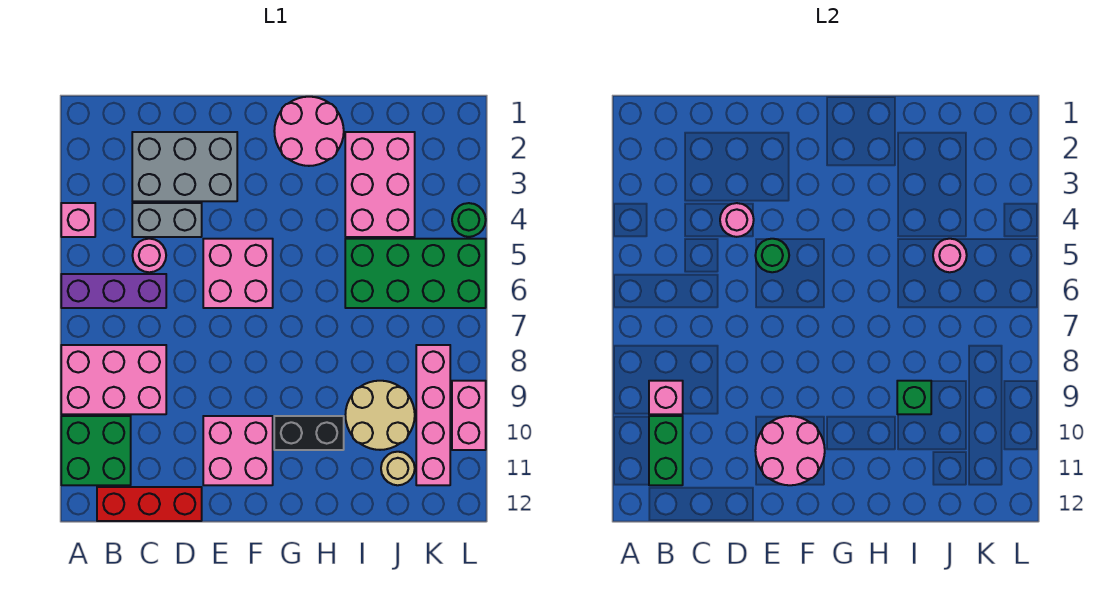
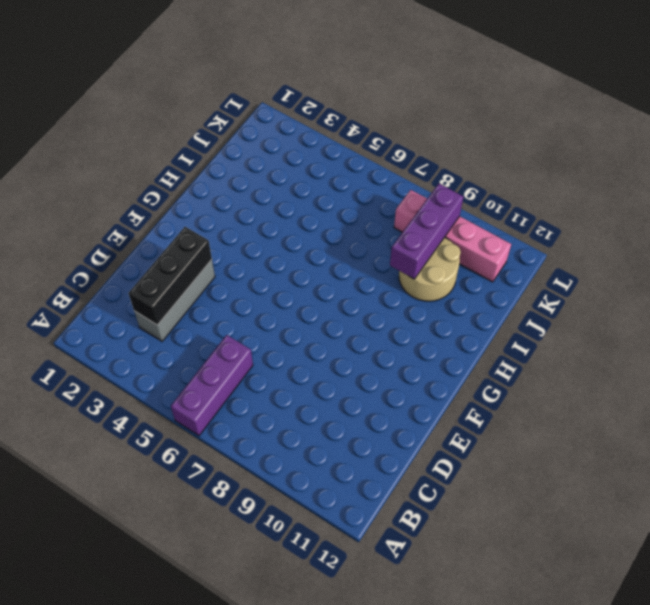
grey brick C3:E3 level 1 -> grey brick C2:E3 level 1
black brick C3:E3 level 2 -> none
purple brick I9:K9 level 2 -> green brick I9 level 2
none -> pink brick A4 level 1
none -> pink brick A8:C9 level 1
none -> green brick A10:B11 level 1

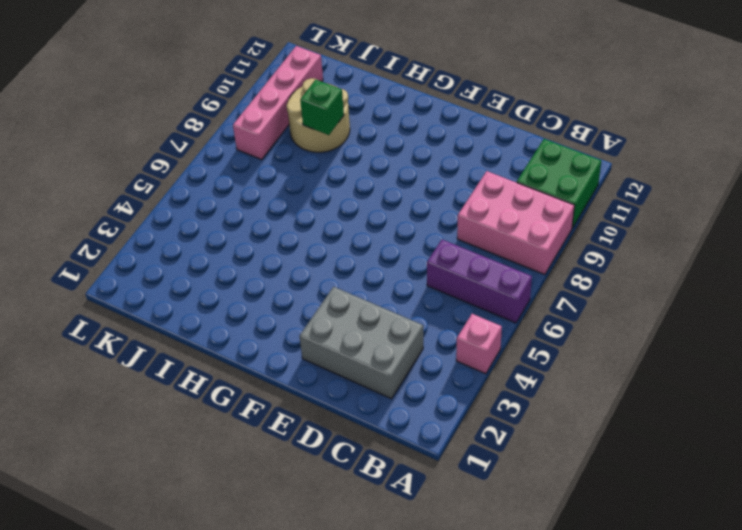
none -> red brick B12:D12 level 1
none -> grey brick C4:D4 level 1
none -> pink round brick C5 level 1

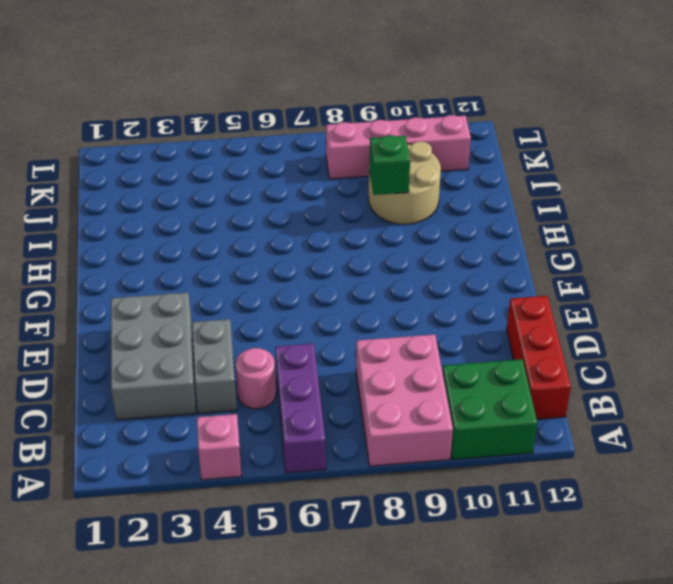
none -> pink brick E5:F6 level 1
none -> pink brick E10:F11 level 1
none -> pink round brick G1:H2 level 1

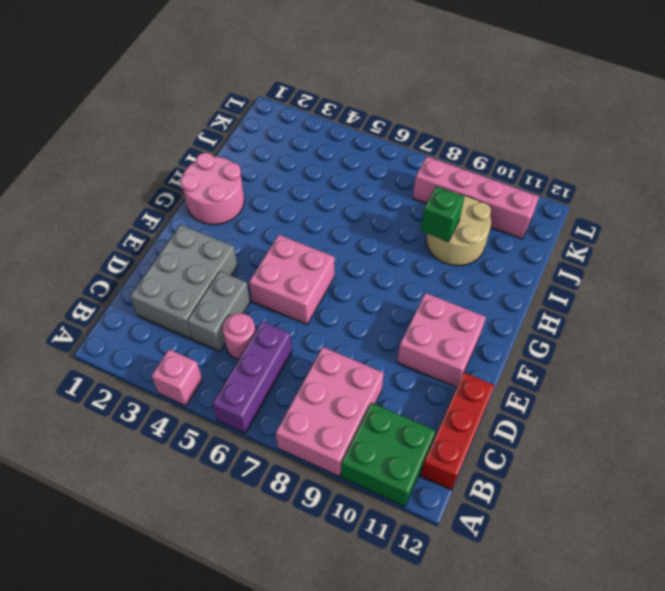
none -> black brick G10:H10 level 1
none -> pink brick I2:J4 level 1
none -> green brick I5:L6 level 1

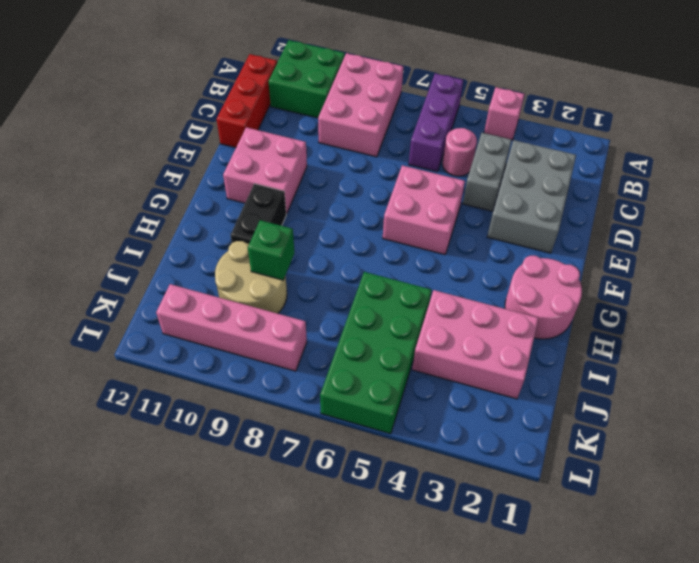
none -> tan round brick J11 level 1
none -> green round brick L4 level 1
none -> pink brick L9:L10 level 1

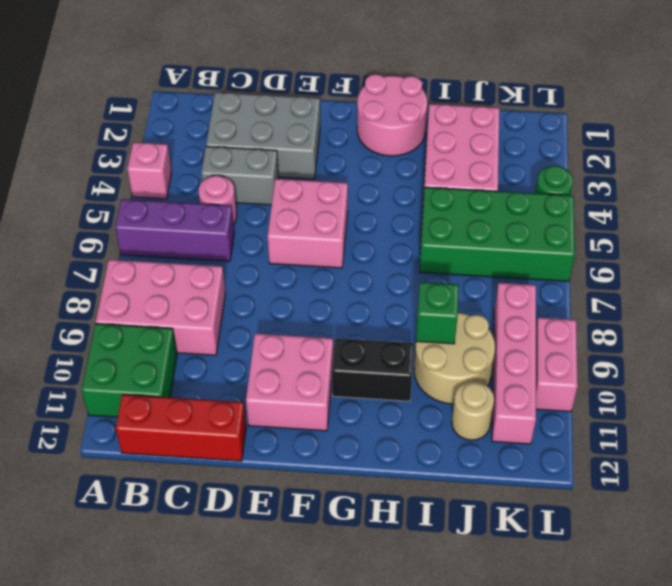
none -> pink brick B9 level 2
none -> green brick B10:B11 level 2
none -> pink round brick D4 level 2

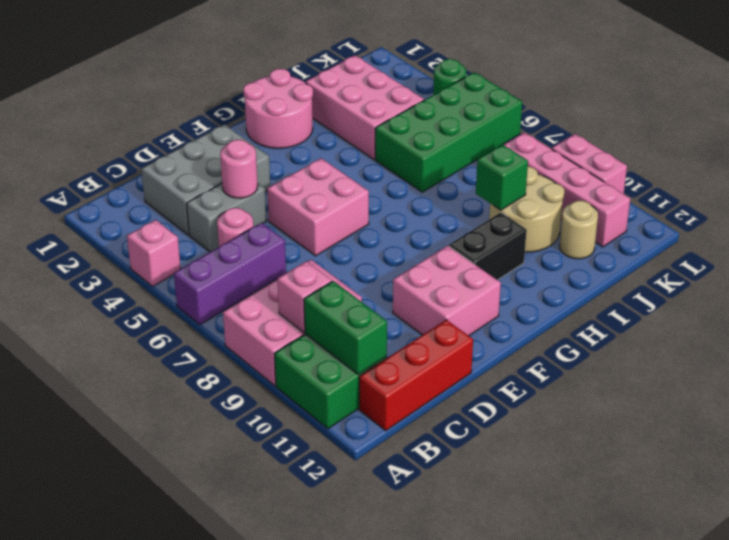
none -> green round brick E5 level 2
none -> pink round brick E10:F11 level 2
none -> pink round brick J5 level 2

